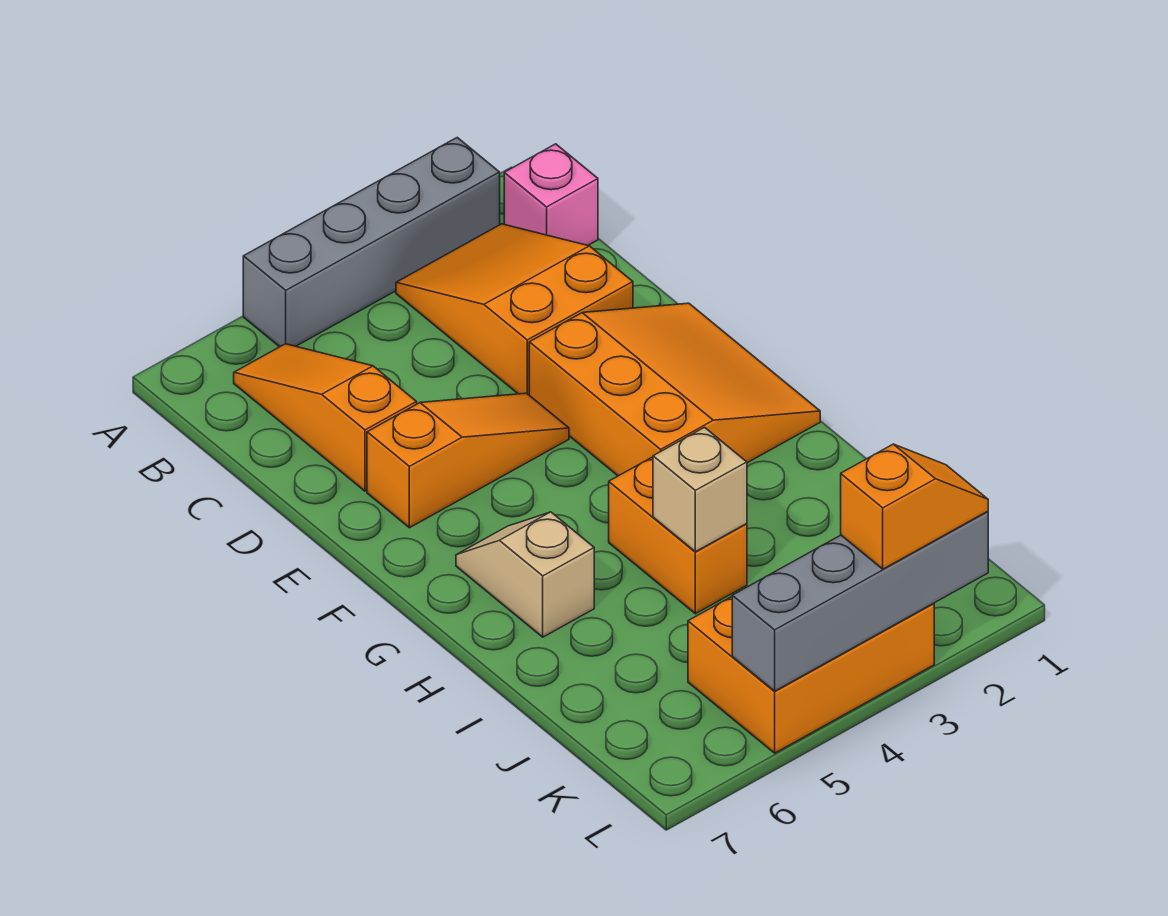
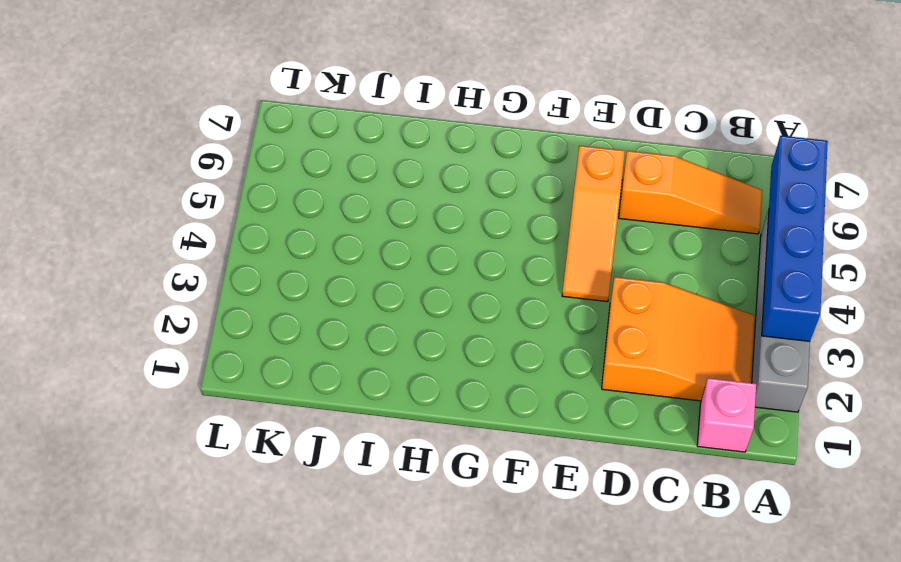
blue brick A3:A6 level 2 -> none
none -> orange slope E1:G3 level 1 top 3
none -> tan slope G6:H6 level 1 top H
none -> orange brick H4:I4 level 1

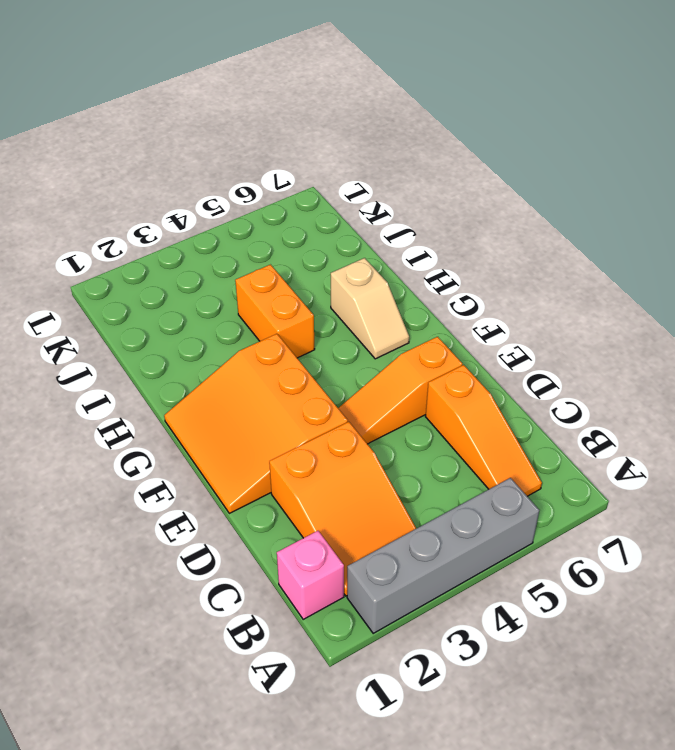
none -> orange brick K3:L5 level 1
none -> tan brick I4 level 2
none -> grey brick L2:L5 level 2

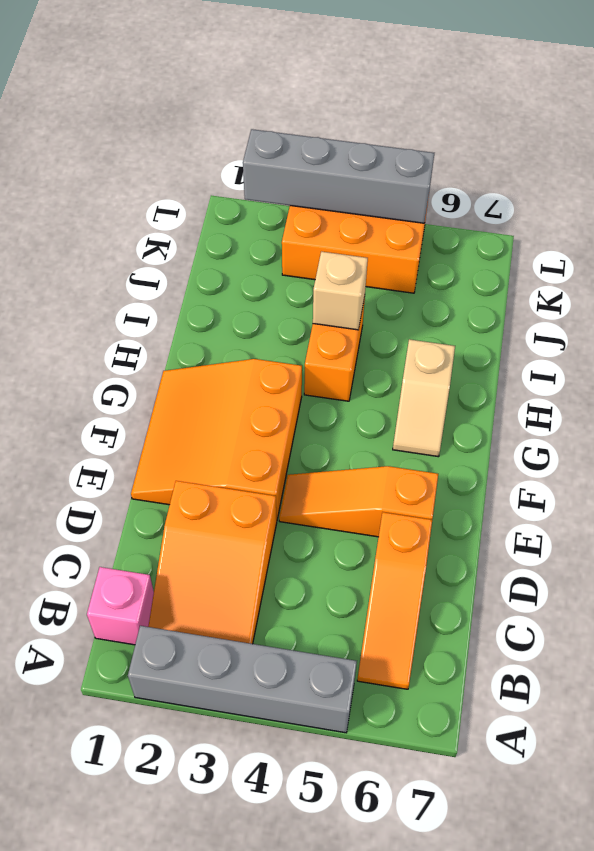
none -> orange slope L2:L3 level 3 top 3

